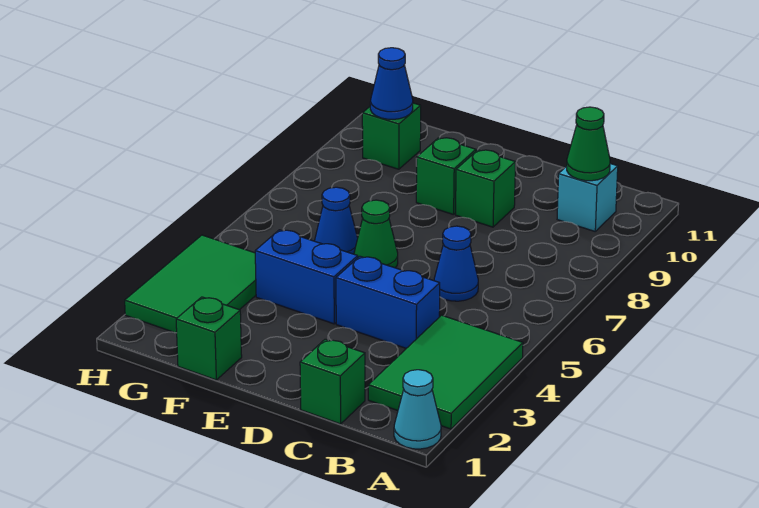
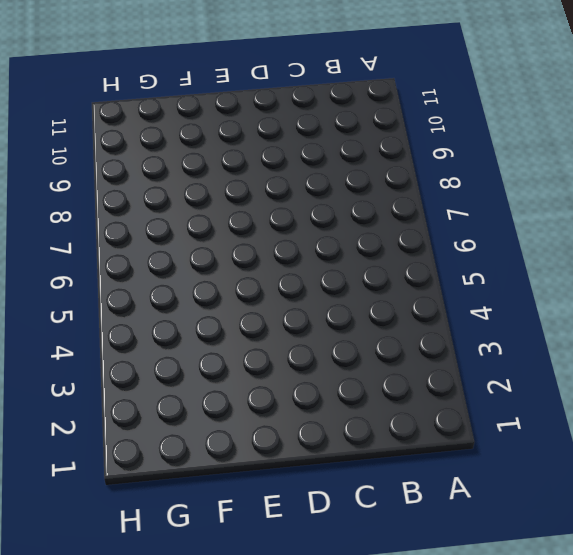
none -> cyan cone A1 level 1
none -> green tile A2:B4 level 1
none -> cyan brick B10 level 1

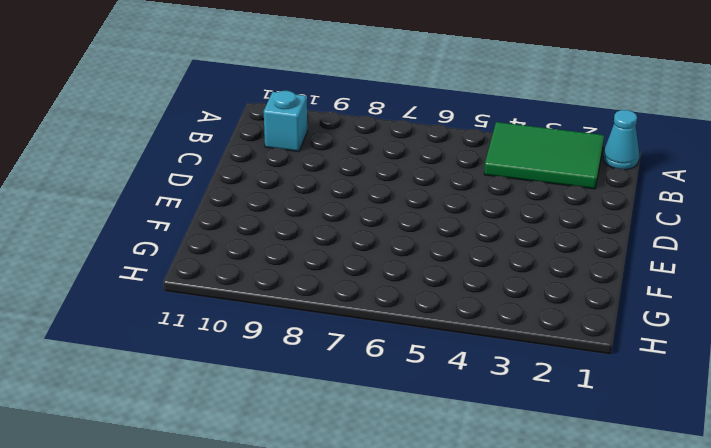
none -> green brick C1 level 1
none -> blue brick C4:D4 level 1
none -> blue cone C6 level 1

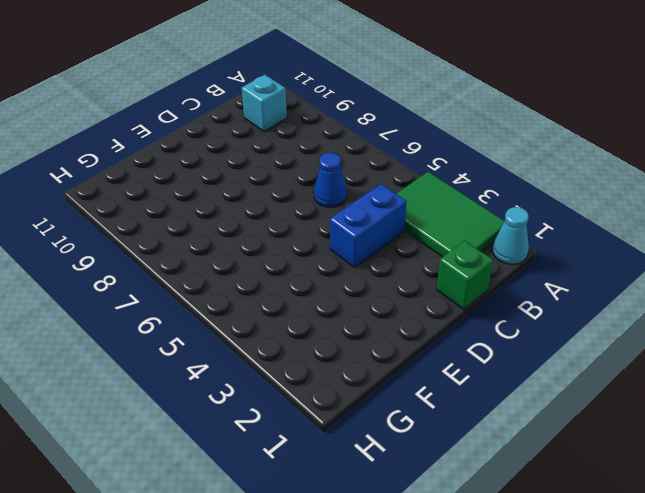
none -> green brick D9 level 1
none -> blue brick E4:F4 level 1
none -> green cone E6 level 1

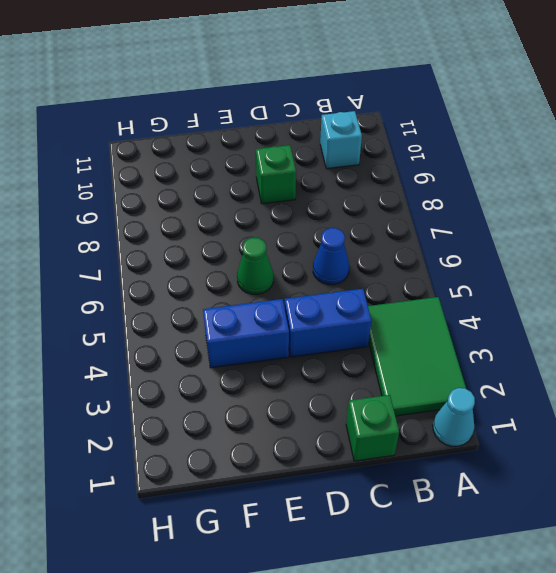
none -> green brick E9 level 1
none -> green brick F1 level 1
none -> blue cone F6 level 1

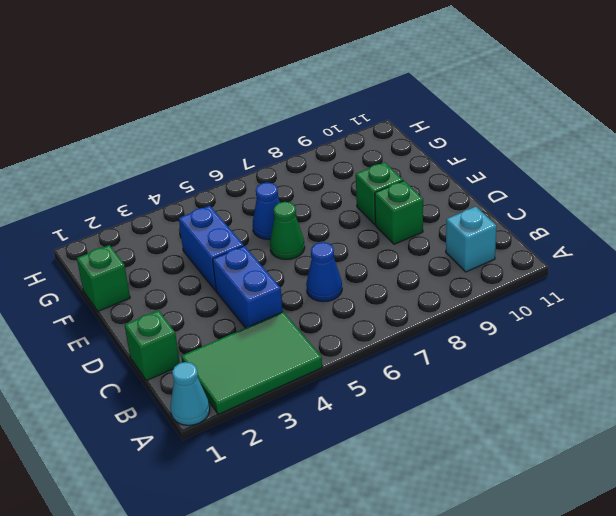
none -> green tile G2:H4 level 1
none -> green brick G10 level 1
none -> green cone B10 level 2

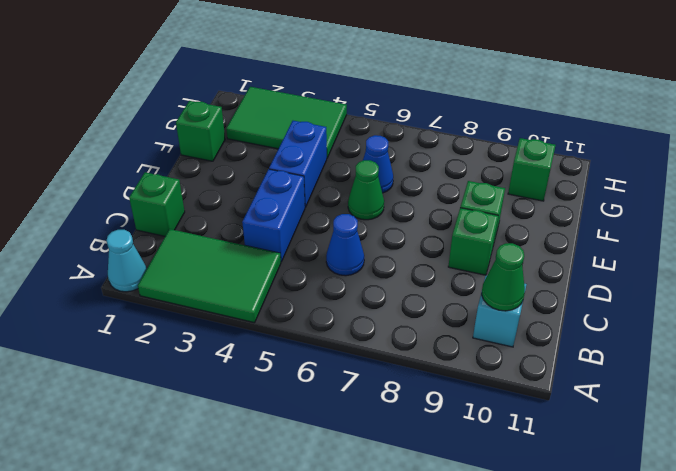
none -> blue cone G10 level 2

